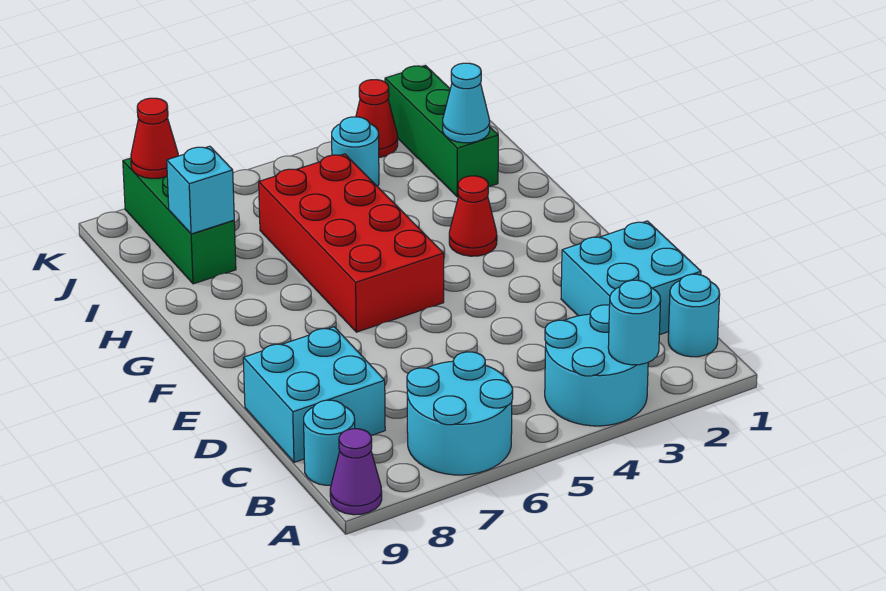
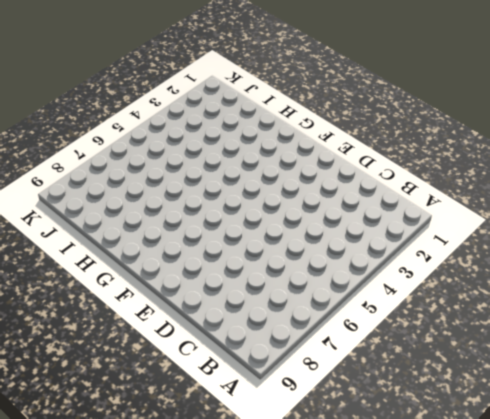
none -> cyan round brick A3:B4 level 1
none -> cyan round brick A6:B7 level 1
none -> purple cone A9 level 1

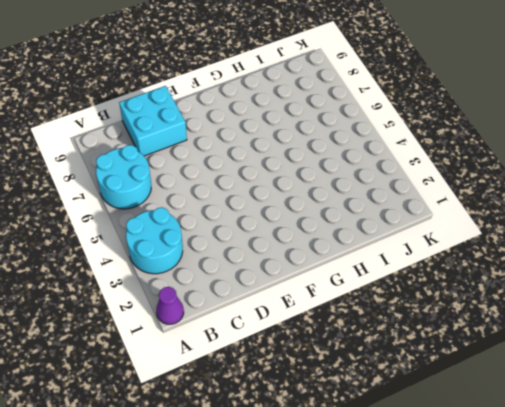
purple cone A1 level 1 -> purple cone A9 level 1
none -> cyan round brick B1 level 1
none -> cyan round brick B9 level 1
none -> cyan brick C1:D2 level 1

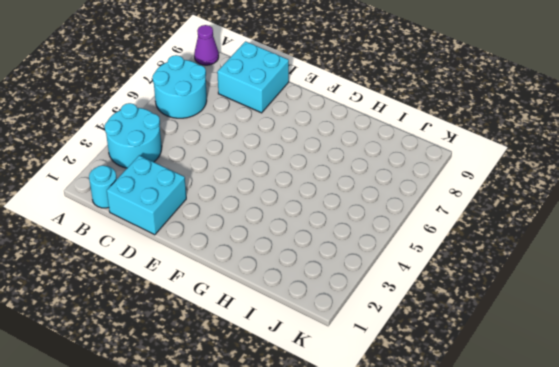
none -> cyan round brick B9 level 1
none -> red brick F5:I6 level 1
none -> red cone G3 level 1

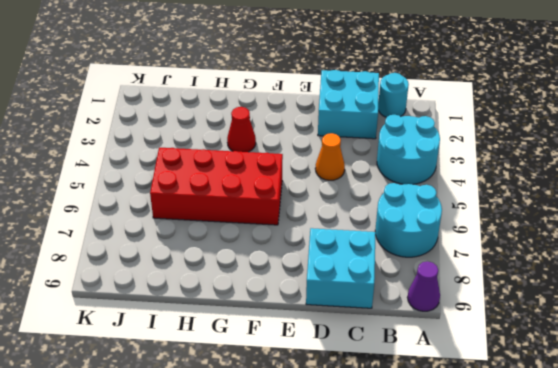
orange cone D4 level 1 -> none
none -> cyan round brick B9 level 1
none -> green brick I2:K2 level 1
none -> green brick I8:K8 level 1

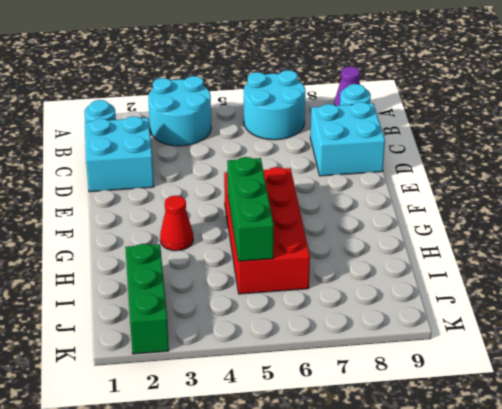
green brick G5:I5 level 2 -> green brick I8:K8 level 1
none -> cyan round brick J4 level 1
none -> red cone K3 level 1
none -> cyan round brick A3 level 2

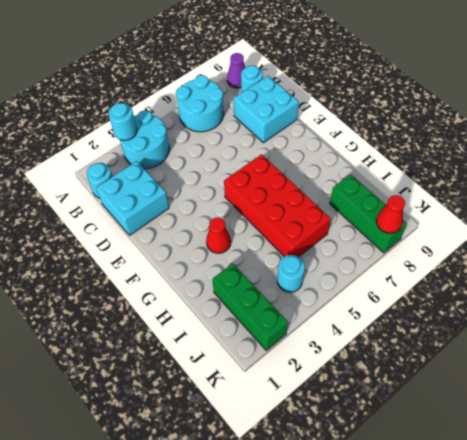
none -> red cone K3 level 1
none -> cyan cone I2 level 2
none -> cyan brick I8 level 2

